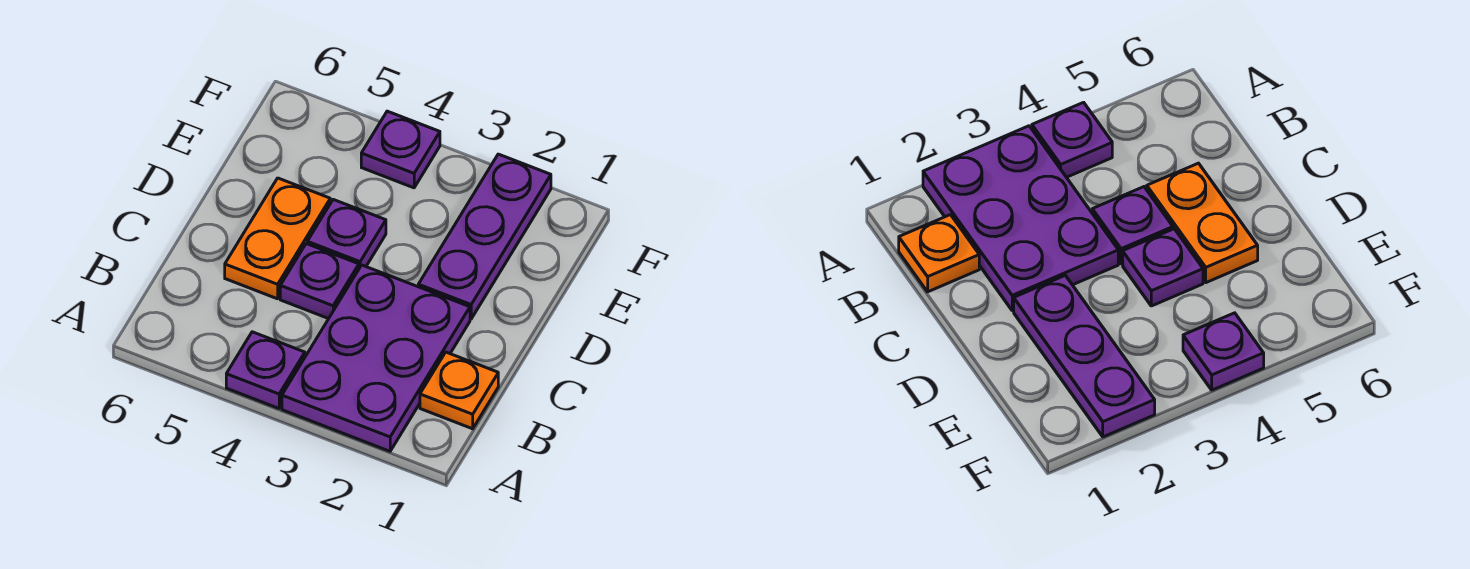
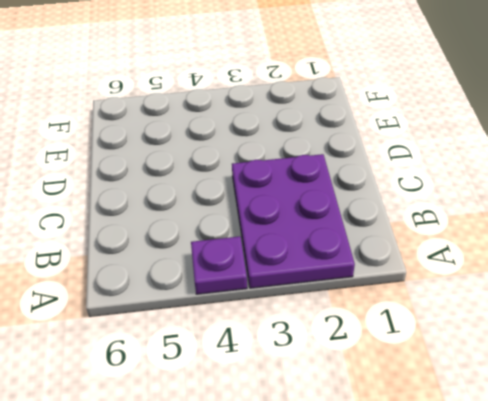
none -> orange plate B1 level 1
none -> purple plate C4 level 1

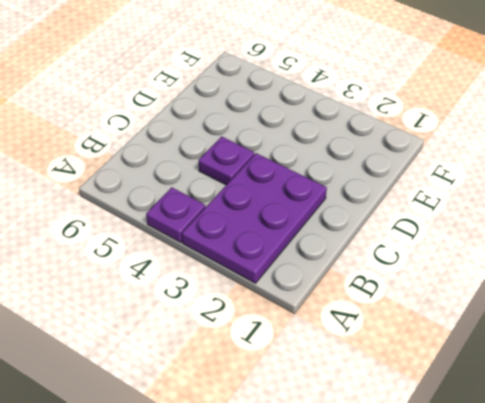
none -> orange plate B1 level 1
none -> orange plate C5:D5 level 1

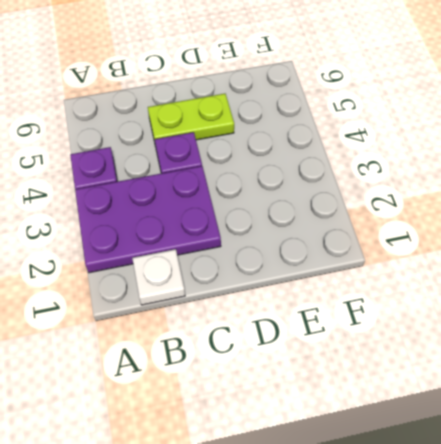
white plate B1 level 1 -> orange plate B1 level 1
lime plate C5:D5 level 1 -> orange plate C5:D5 level 1
none -> purple plate D2:F2 level 1
none -> purple plate D4 level 1

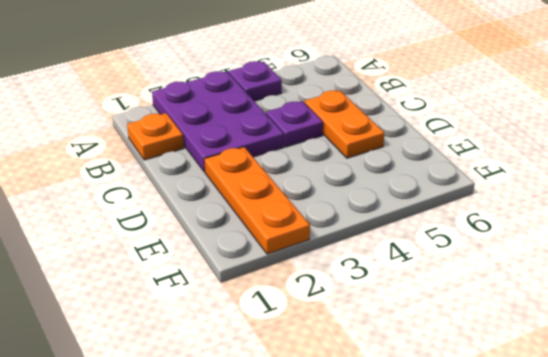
orange plate D2:F2 level 1 -> purple plate D2:F2 level 1
none -> purple plate D4 level 1
none -> purple plate F4 level 1

